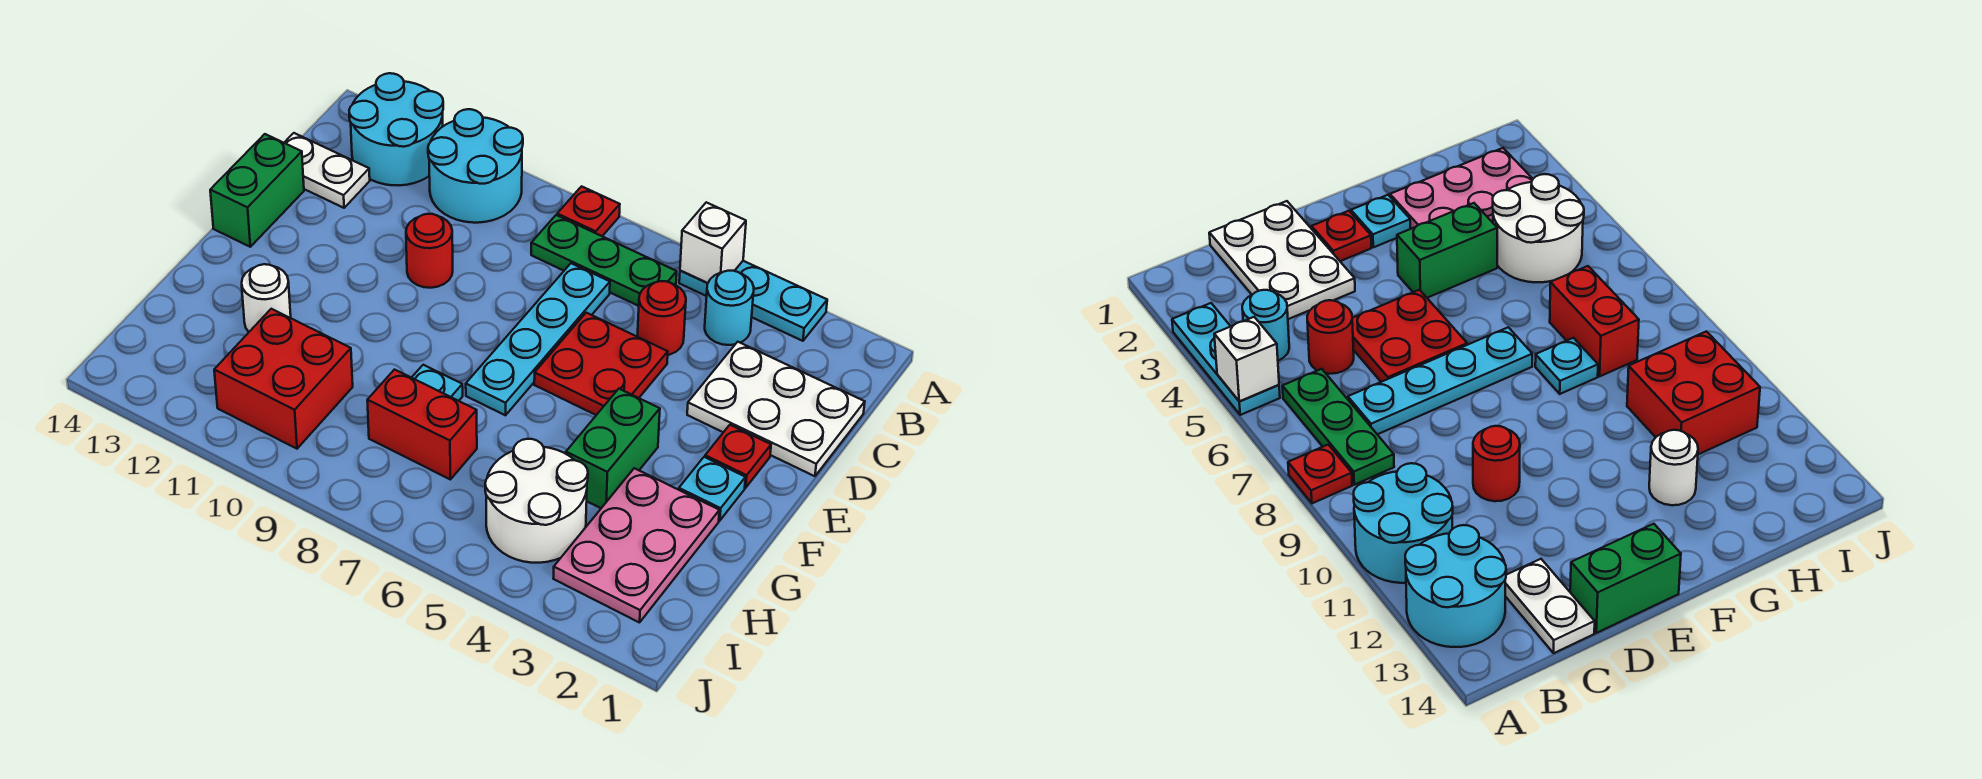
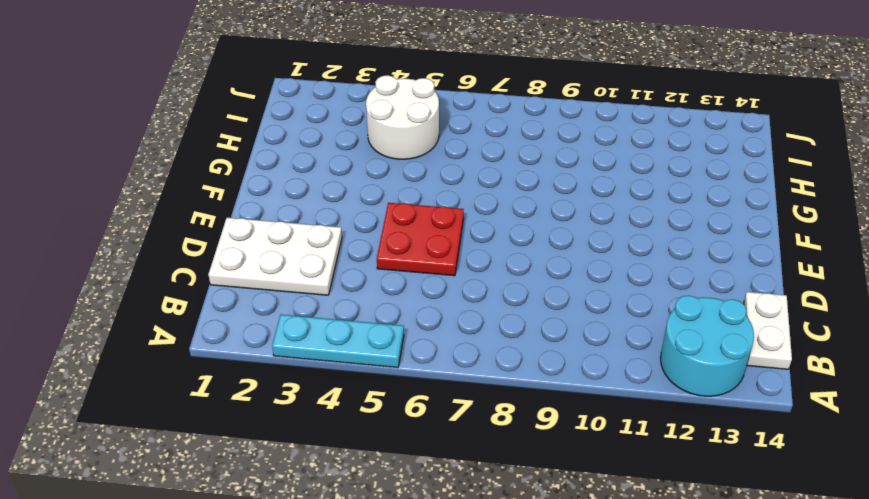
white plate B14:C14 level 1 -> white plate C13:C14 level 1
none -> red plate A8 level 1
none -> cyan round brick A10:B11 level 1
none -> cyan round brick B4 level 1

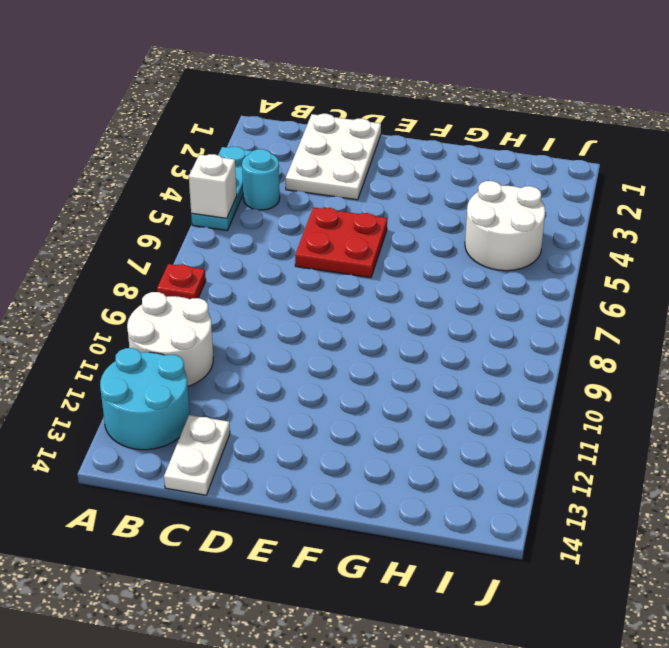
white round brick A10:B11 level 1 -> cyan round brick A10:B11 level 1
none -> green plate B6:B8 level 1
none -> red round brick C5 level 1
none -> cyan plate C7:F7 level 1

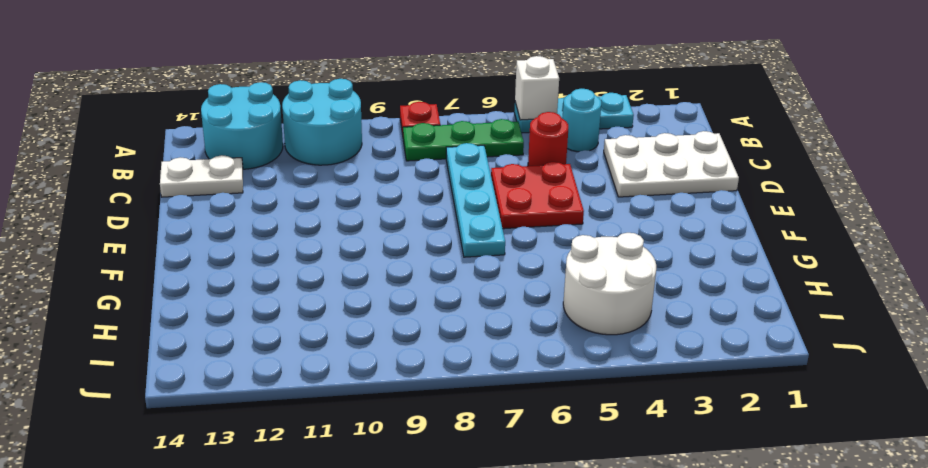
none -> red round brick D10 level 1
none -> green brick D14:E14 level 1
none -> red plate E2 level 1

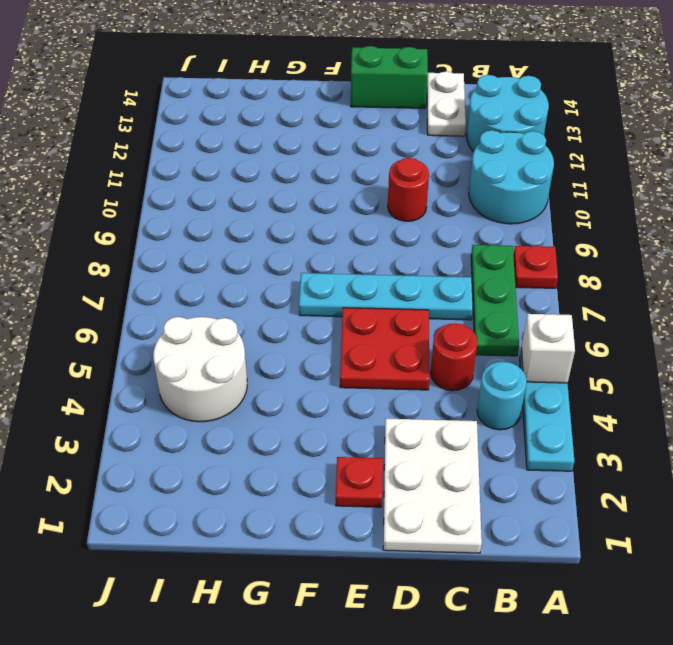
none -> cyan plate F2 level 1
none -> green brick F4:G4 level 1
none -> pink plate G2:I3 level 1

